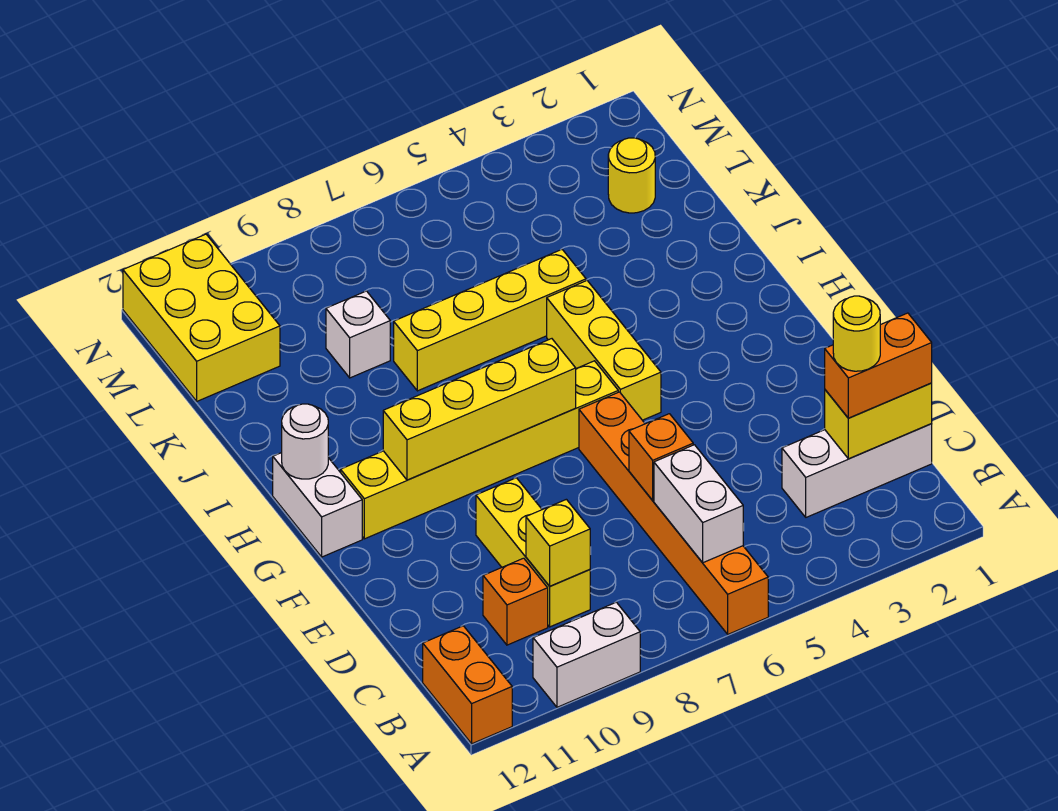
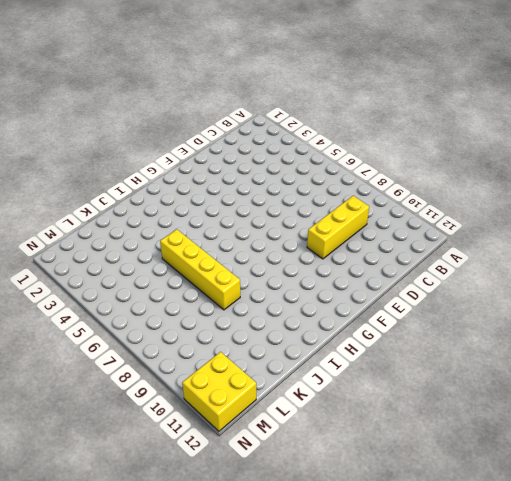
yellow brick M11:N12 level 1 -> yellow brick L11:N12 level 1
none -> orange brick A6:F6 level 1
none -> white brick A9:A10 level 1
none -> orange brick A12:B12 level 1

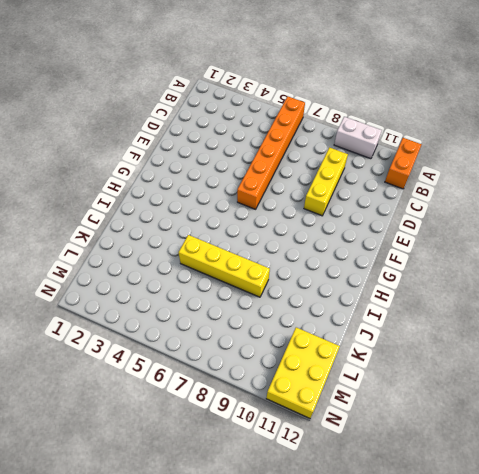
none -> white brick C1:C3 level 1
none -> orange brick C10 level 1
none -> yellow brick G5:I5 level 1

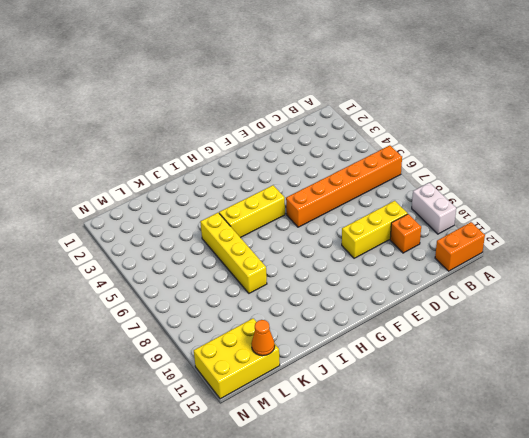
orange cone L12 level 2 -> none
none -> white brick C1:C3 level 1
none -> yellow brick G6:G11 level 1
none -> white brick G12:H12 level 1

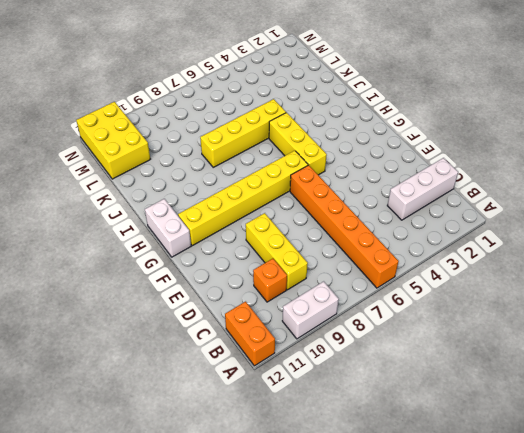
none -> white brick K9 level 1
none -> yellow round brick L2 level 1
none -> white brick B6:C6 level 2

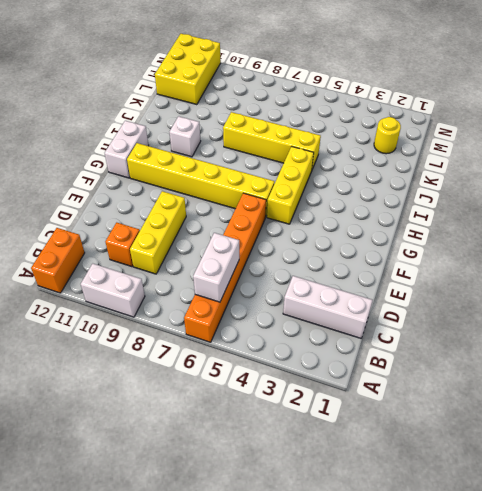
white brick I10 level 1 -> white brick K9 level 1
none -> yellow brick C1:C2 level 2
none -> yellow brick C9 level 2
none -> orange brick D6 level 2

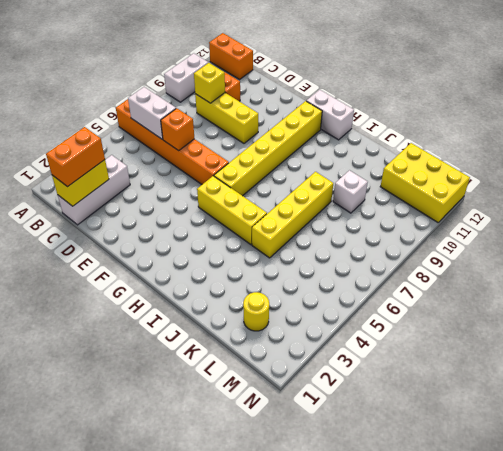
none -> yellow brick G7:G10 level 2
none -> white round brick H12 level 2
none -> yellow round brick C2 level 4

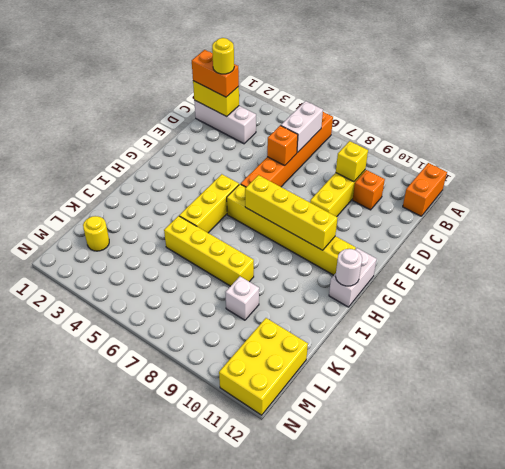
none -> white brick A9:A10 level 1

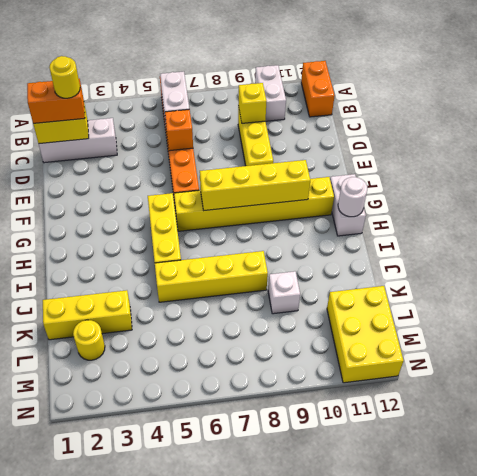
white brick A10:B10 level 1 -> white brick A9:A10 level 1
yellow brick K1:K3 level 1 -> none
none -> orange brick C10 level 1

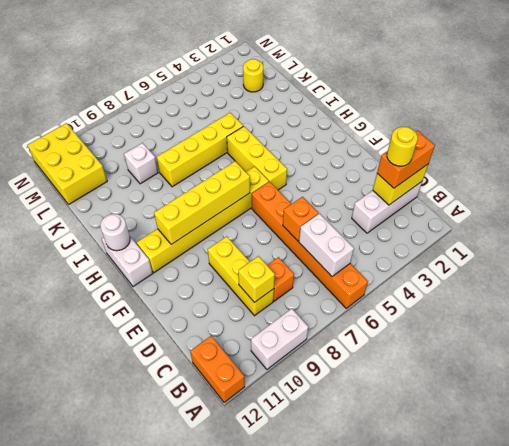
orange brick C8 level 1 -> orange brick C10 level 1

